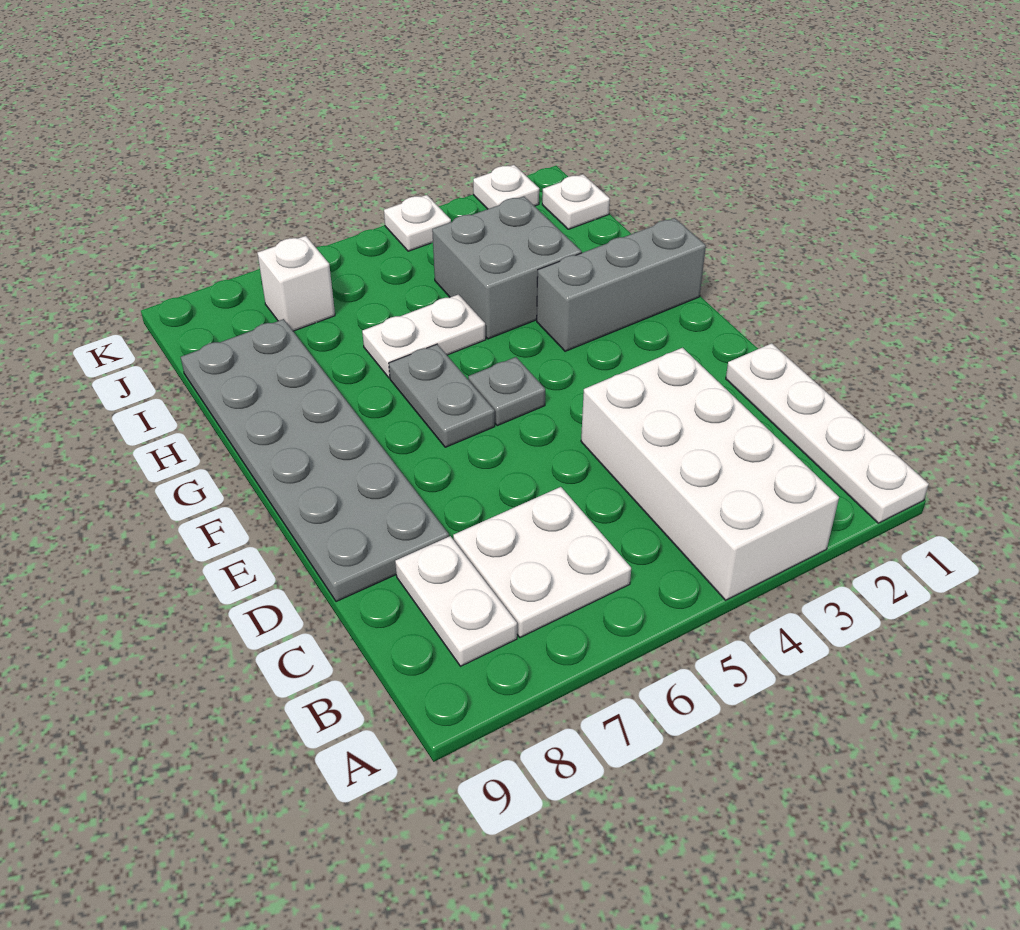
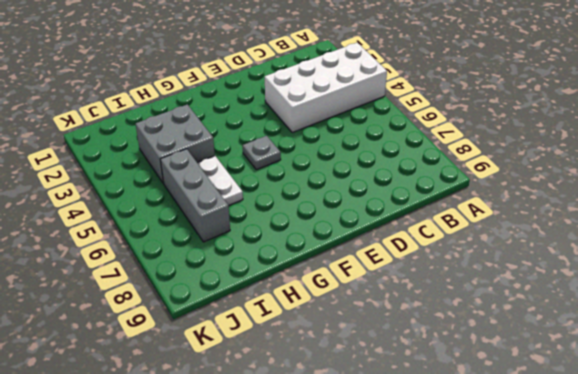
grey brick I5:I7 level 1 -> grey brick G1:G3 level 1
none -> white plate A1:D1 level 1
none -> white plate B6:C7 level 1
none -> white plate B8:C8 level 1

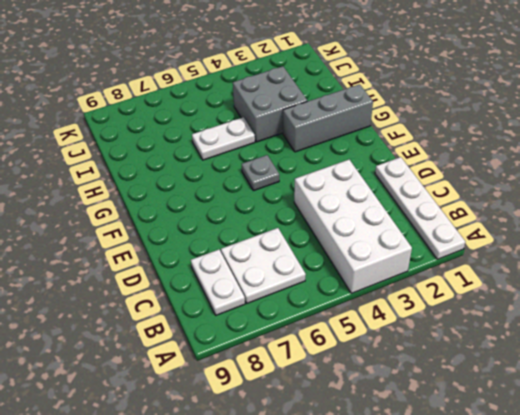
none -> grey plate D8:I9 level 1
none -> grey plate F6:G6 level 1
none -> white plate J1 level 1

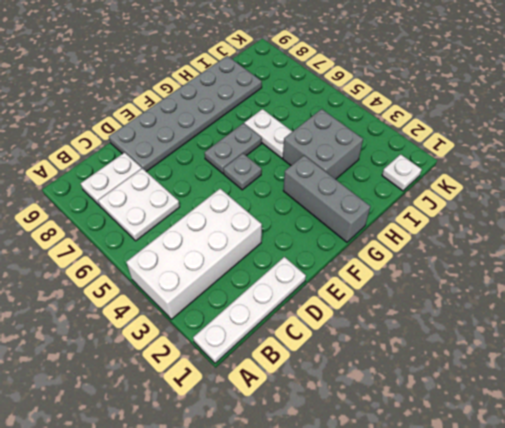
none -> white brick J7 level 1
none -> white plate K2 level 1
none -> white plate K4 level 1

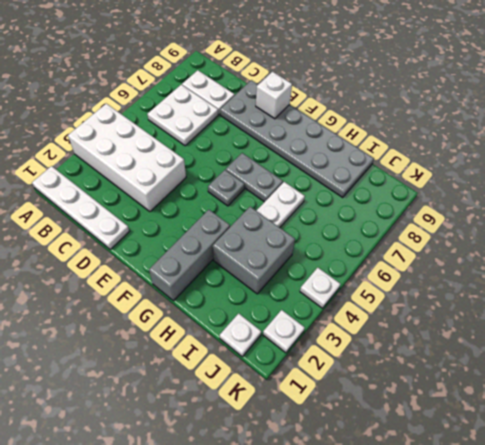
white brick E9 level 2 -> white brick J7 level 1

